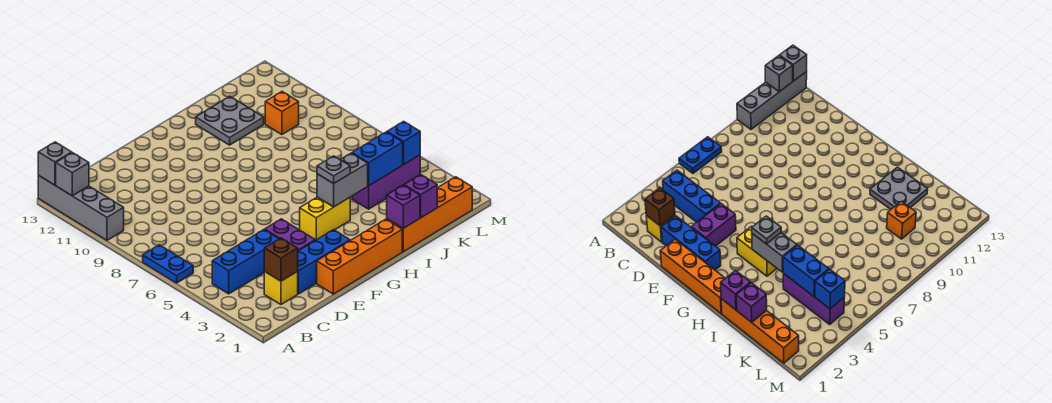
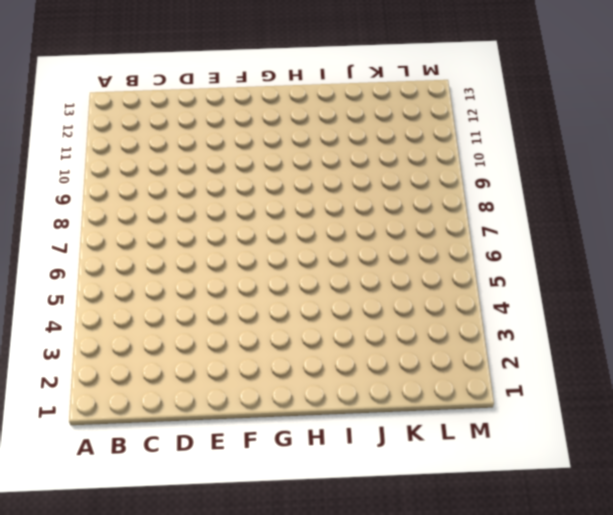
none -> blue plate A6:A7 level 1
none -> grey brick A10:A13 level 1
none -> blue brick B4:D4 level 1

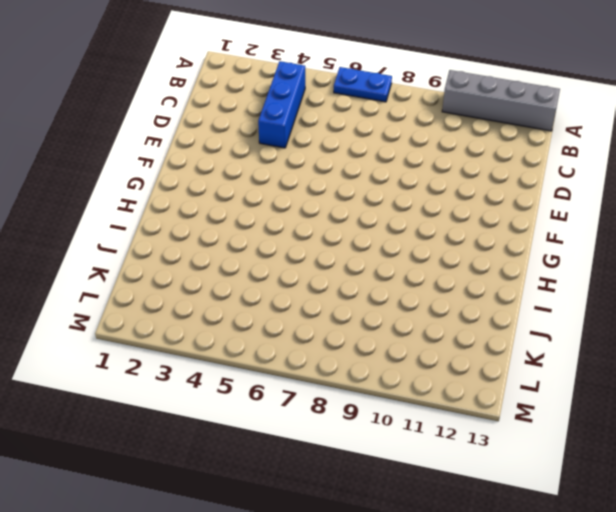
none -> yellow brick C2 level 1
none -> blue brick D2:F2 level 1
none -> orange brick E1:H1 level 1

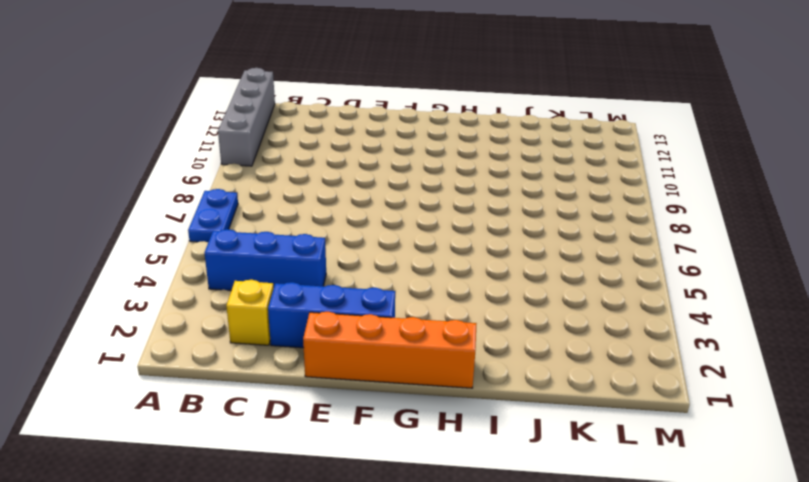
none -> purple brick E3:E4 level 1
none -> yellow brick G4:H4 level 1
none -> orange brick I1:L1 level 1

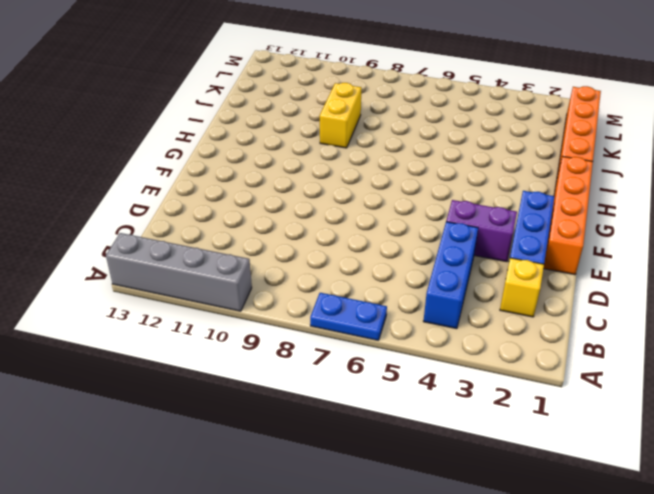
yellow brick I9:J9 level 1 -> yellow brick G4:H4 level 1
none -> grey plate I11:J12 level 1
none -> purple brick J4:L4 level 1
none -> orange brick K10 level 1

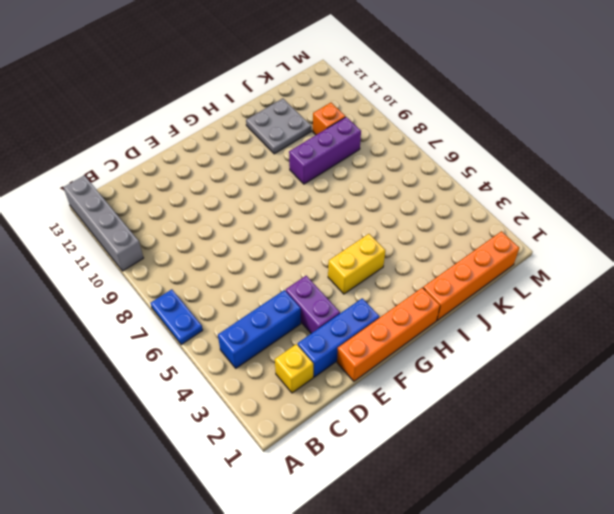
purple brick I9:K9 level 1 -> purple brick J4:L4 level 1
none -> grey brick A12 level 2
none -> grey brick A13 level 2
none -> brown brick C2 level 2

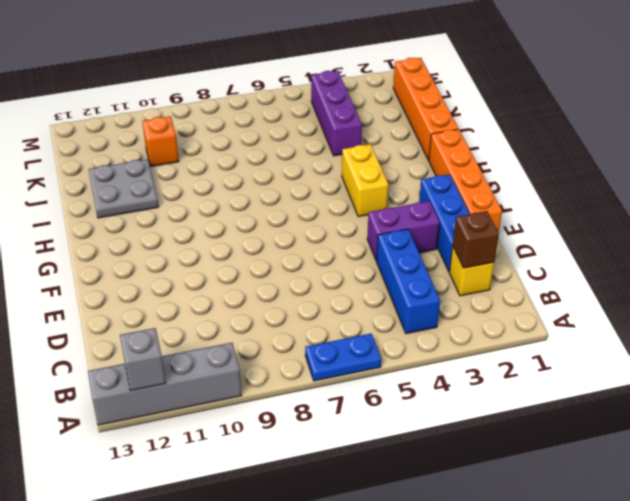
none -> grey brick A13 level 2
none -> grey brick H4:I4 level 2
none -> purple brick I1 level 2

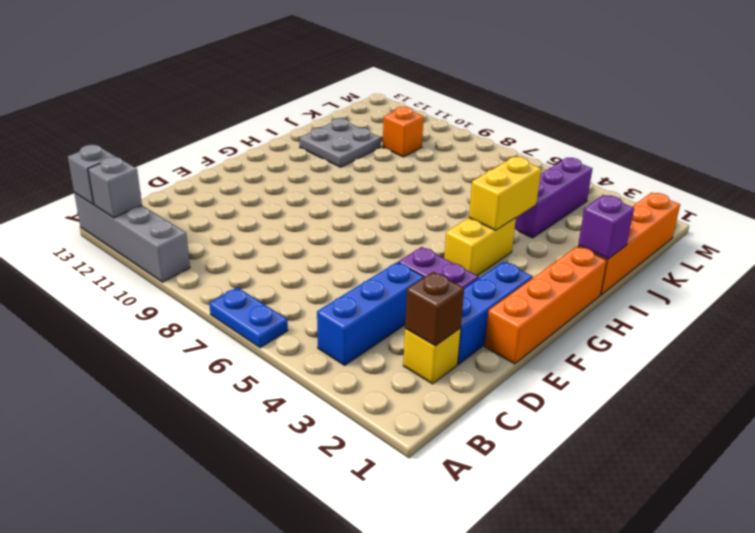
yellow brick H4:I4 level 2 -> grey brick H4:I4 level 2
none -> purple brick J1 level 2
none -> blue brick J4:K4 level 2
none -> blue brick L4 level 2

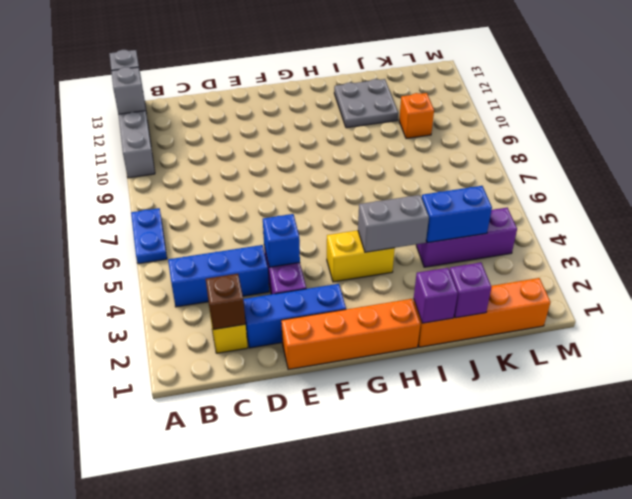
blue brick E4 level 2 -> blue brick L4 level 2
none -> grey plate H4 level 3

